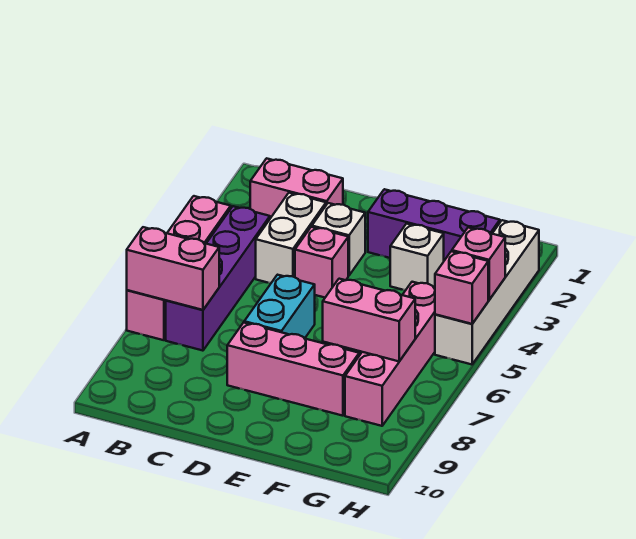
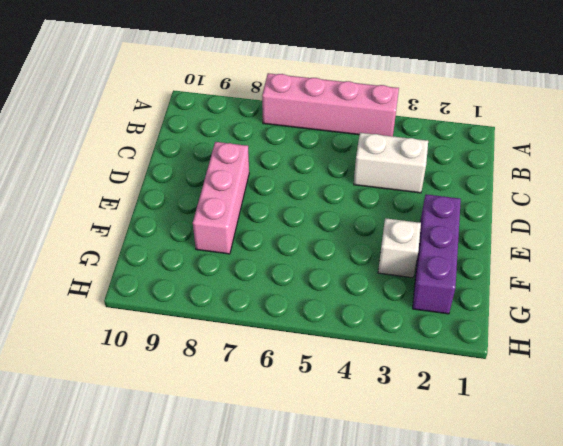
none -> pink brick B2:C2 level 1
none -> purple brick B4:B7 level 1
none -> white brick D3 level 1

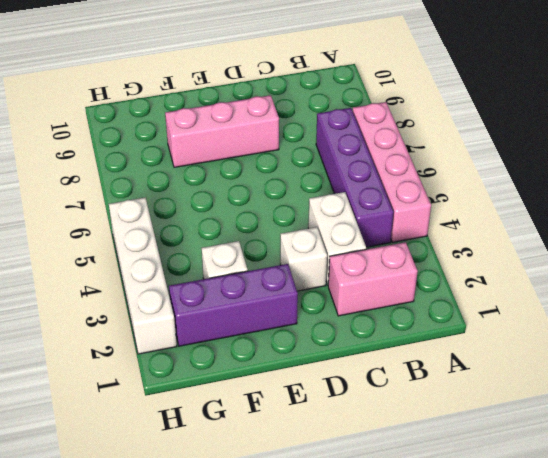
none -> pink brick D4 level 1
none -> cyan brick D6:D7 level 1
none -> pink brick G5:G8 level 1

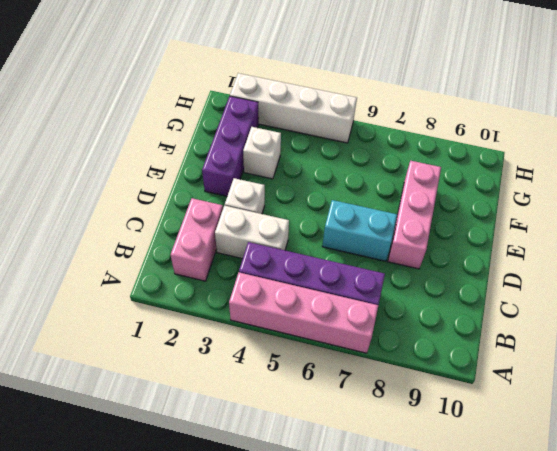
none -> pink brick D4 level 1
none -> pink brick G5:G8 level 1
none -> pink brick A7:B7 level 2

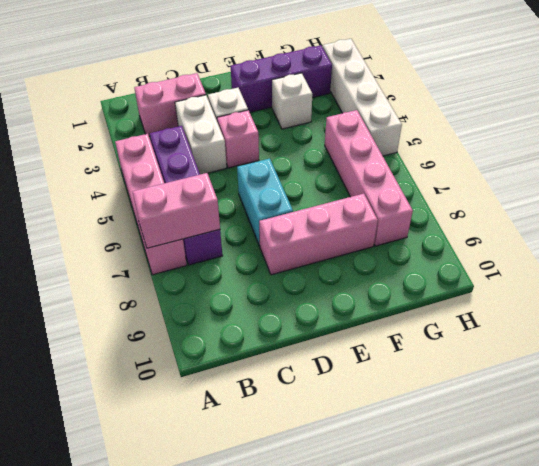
none -> pink brick F7:G7 level 2
none -> pink brick H4 level 2
none -> pink brick H5 level 2

